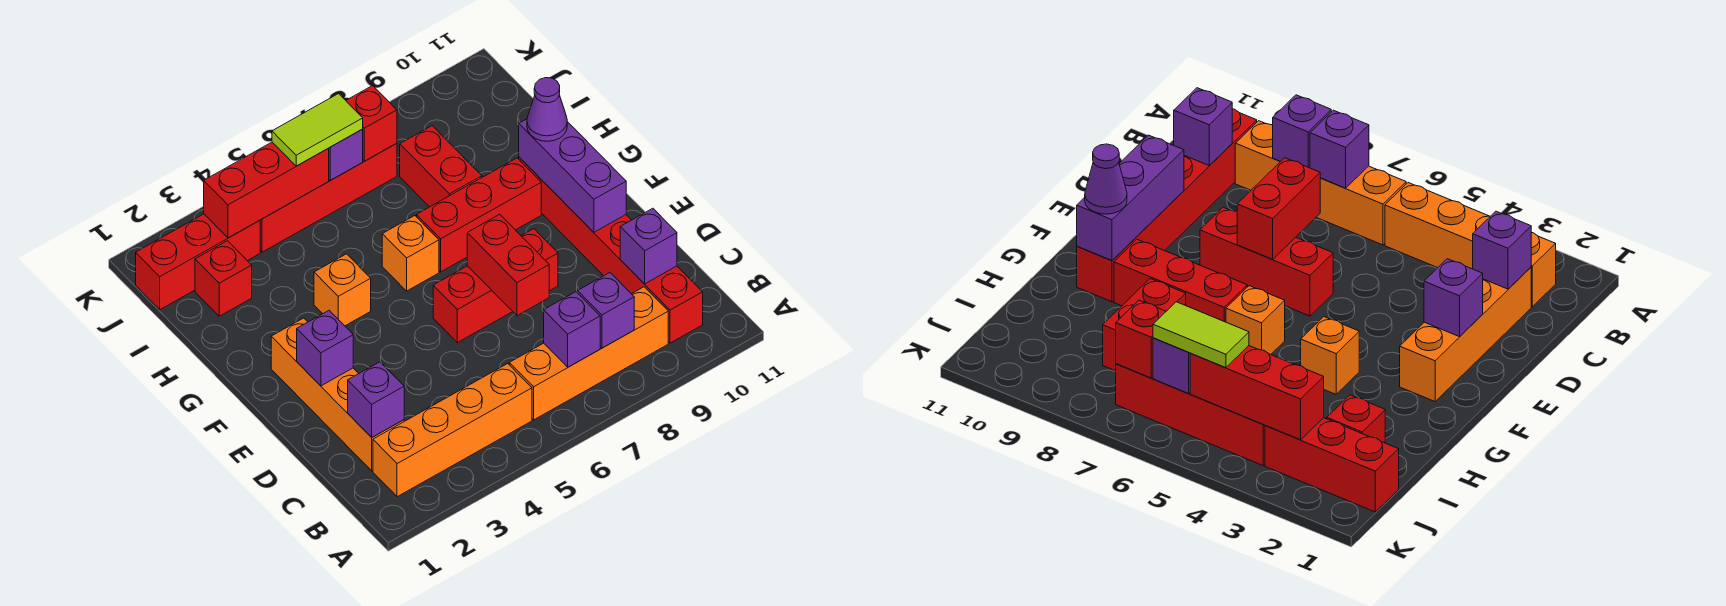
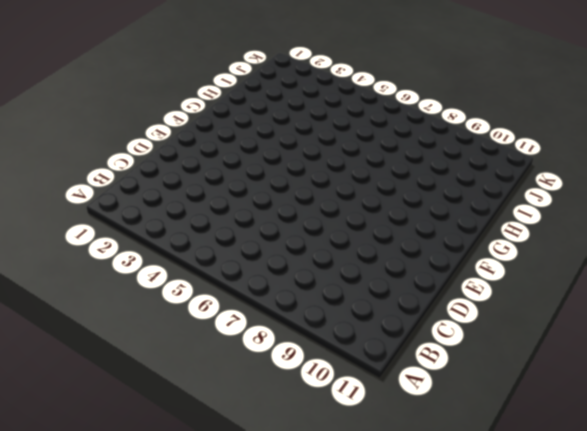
none -> orange brick B2:B5 level 1
none -> orange brick B6:B9 level 1
none -> red brick B10:G10 level 1

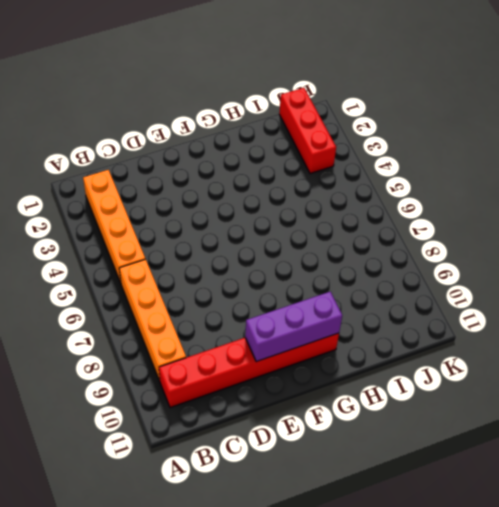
none -> orange brick C2:F2 level 1
none -> red brick E6:E8 level 1
none -> orange brick G4 level 1

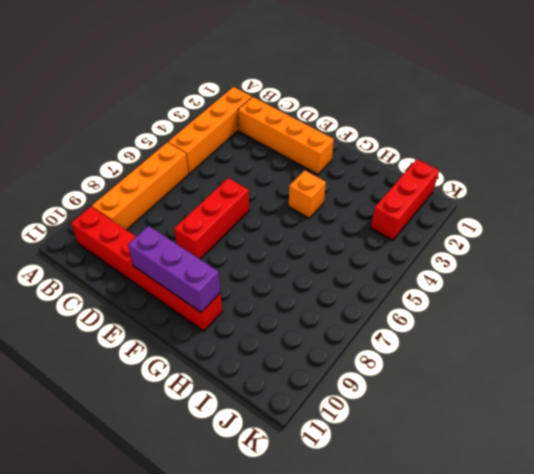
none -> orange brick G6 level 1
none -> red brick G7:G9 level 1
none -> red brick H8:I8 level 1

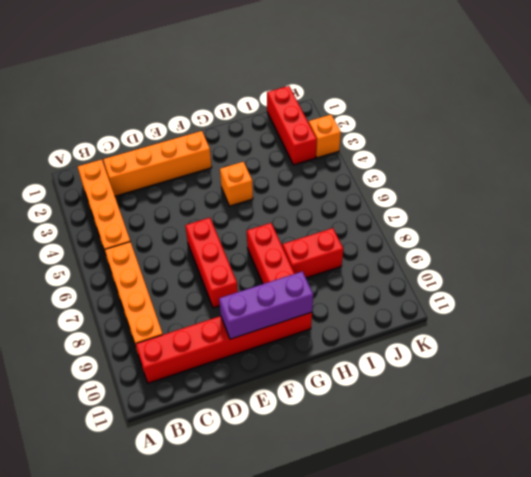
orange brick K3 level 1 -> orange brick G6 level 1
none -> red brick I2 level 1
none -> red brick J4:J7 level 1
none -> purple brick B7 level 2

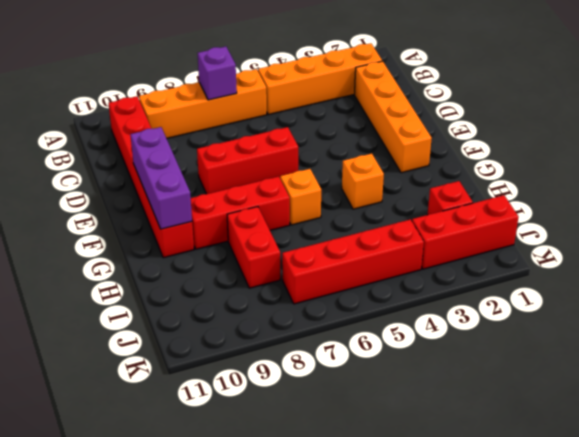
none -> purple brick B8 level 2
none -> purple brick C2 level 2
none -> purple brick C10 level 2

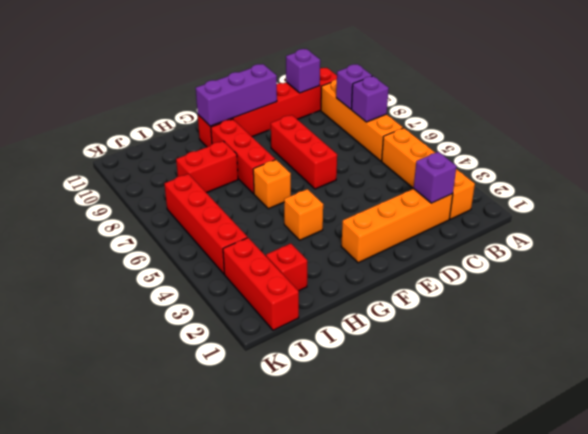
none -> red brick D7:E7 level 2
none -> purple brick E2 level 2
none -> red brick J3:J5 level 2

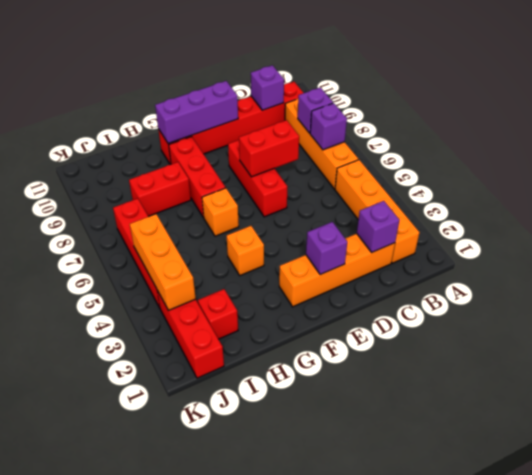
orange brick J3:J5 level 2 -> red brick J3:J5 level 2
none -> purple brick J6 level 2
none -> red brick J7 level 2
none -> purple cone G10 level 3

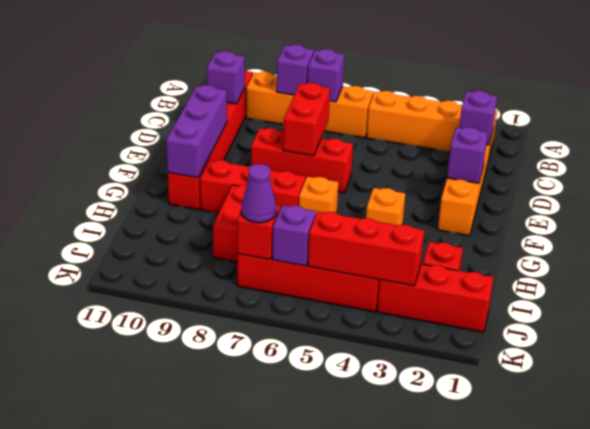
purple cone J7 level 3 -> purple cone G10 level 3
none -> lime tile J5:J6 level 3

